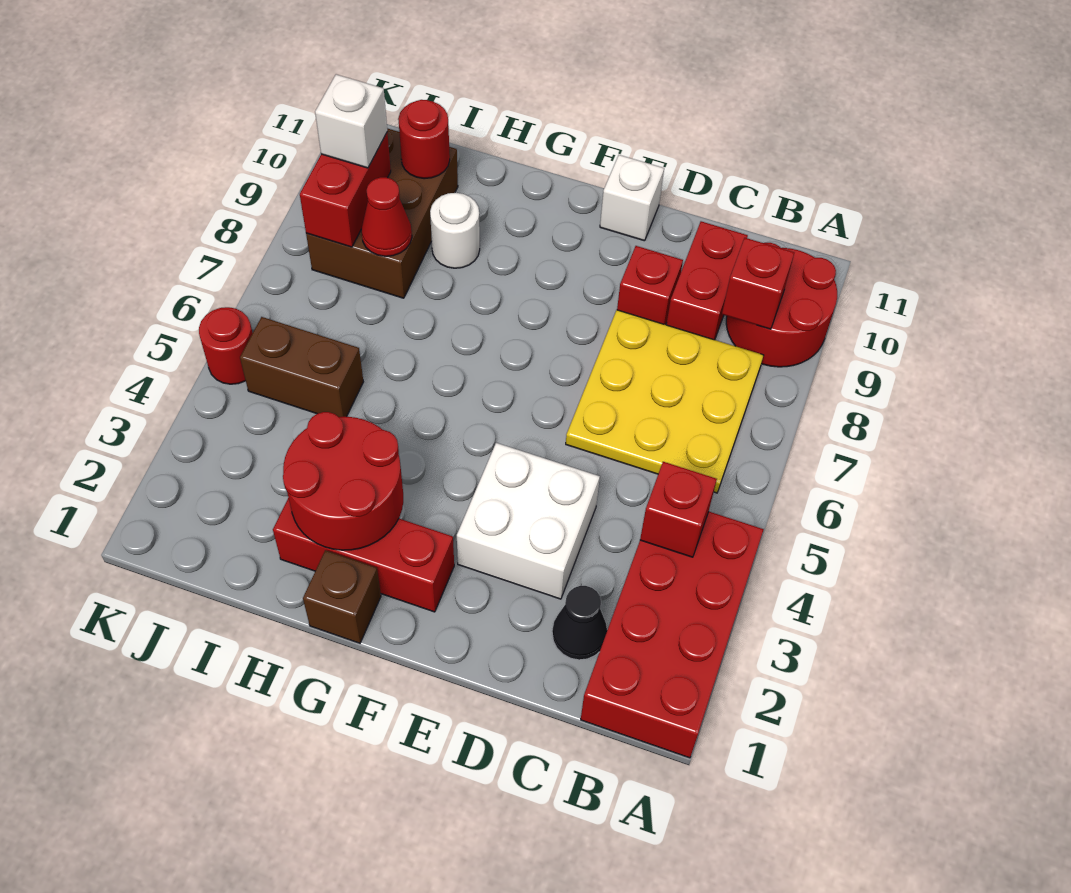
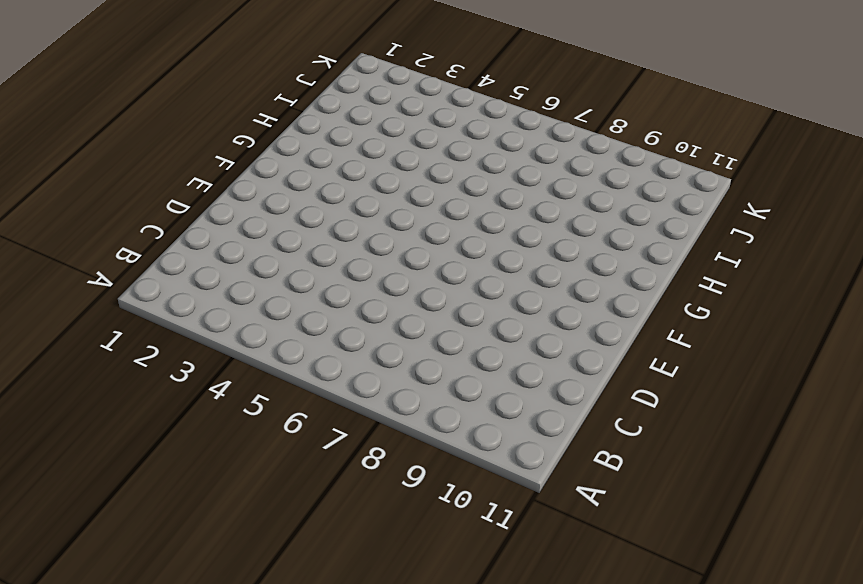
none -> red brick A1:B4 level 1
none -> red round brick A9:B10 level 1
none -> yellow plate B6:D8 level 1

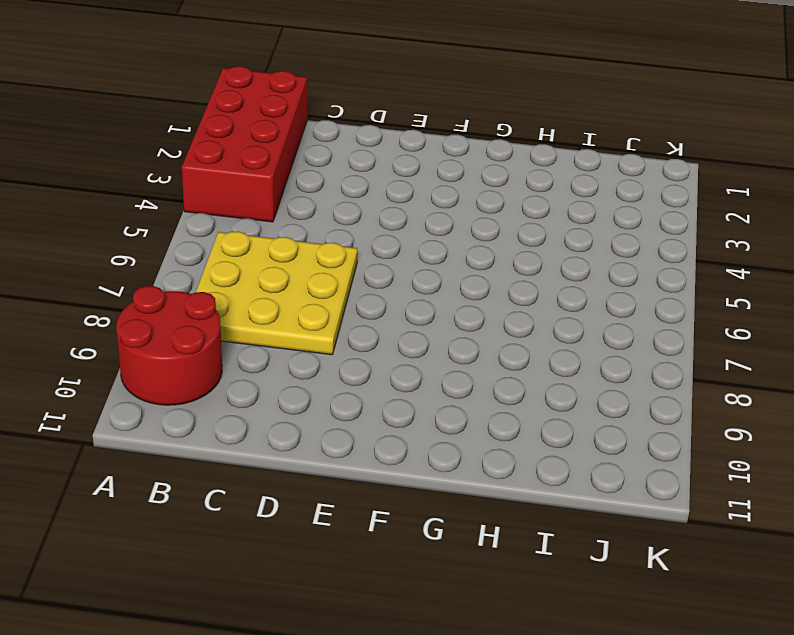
none -> black cone C2 level 1
none -> red brick C9:C10 level 1
none -> white brick D3:E4 level 1

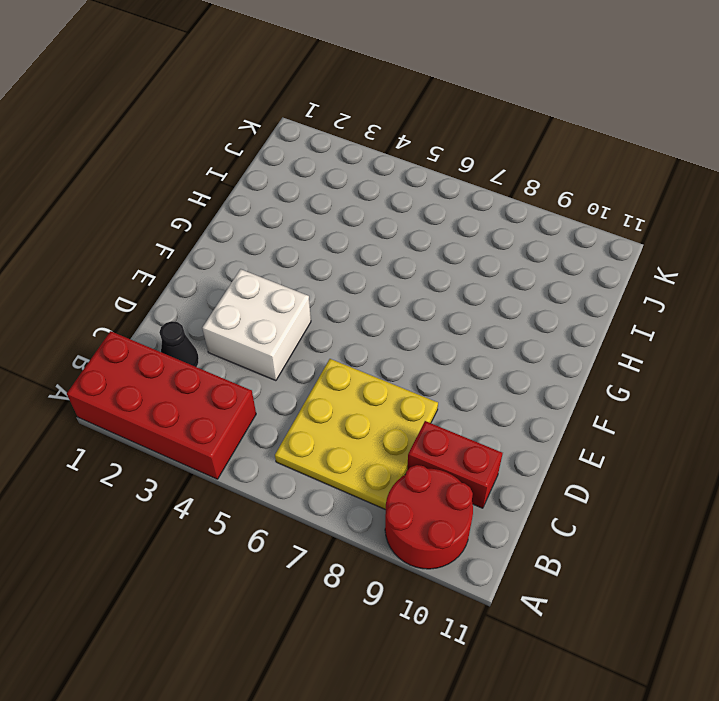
none -> red brick D9 level 1
none -> white brick E11 level 1
none -> red brick F2:H2 level 1

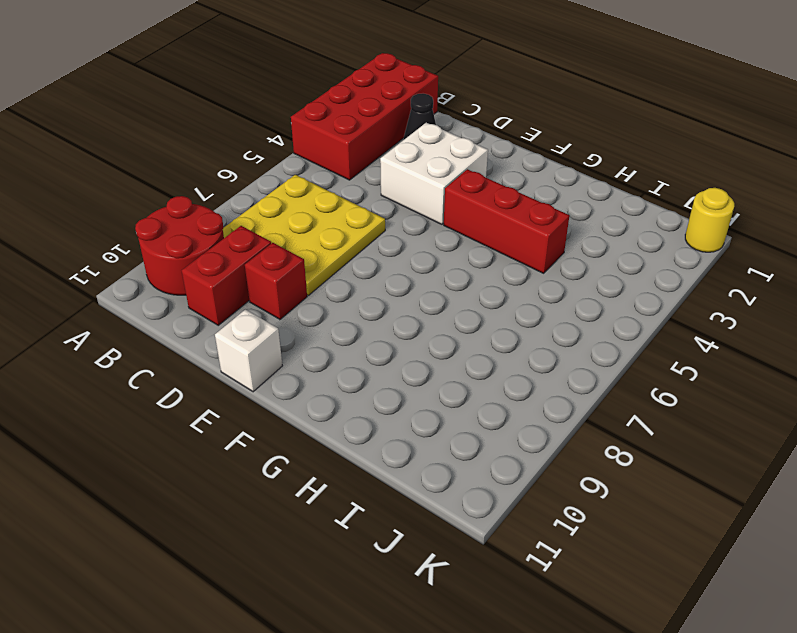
red brick F4:H4 level 1 -> red brick F2:H2 level 1
yellow round brick K1 level 1 -> none
none -> brown brick G1 level 1
none -> white round brick H9 level 1
none -> brown brick I5:J5 level 1

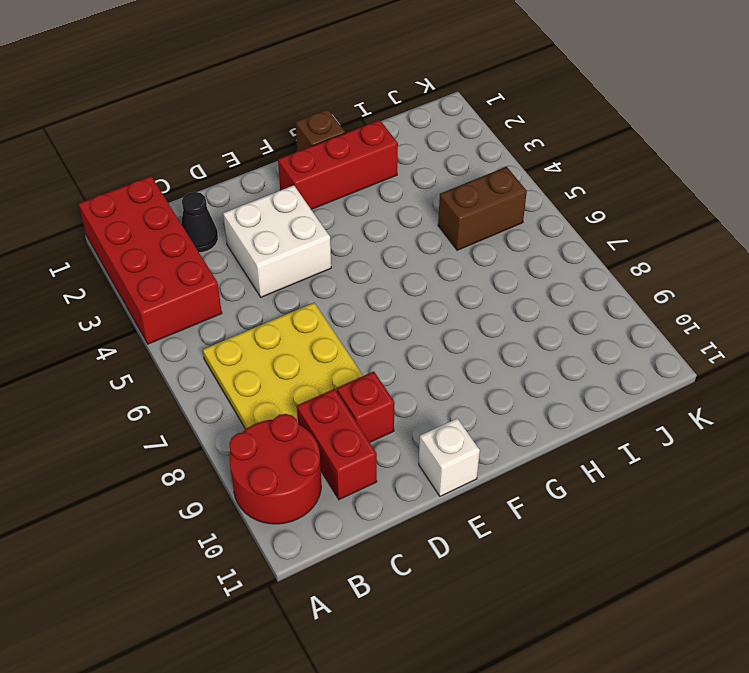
none -> white round brick H9 level 1
none -> brown brick I8:J10 level 1
none -> red round brick K5 level 1

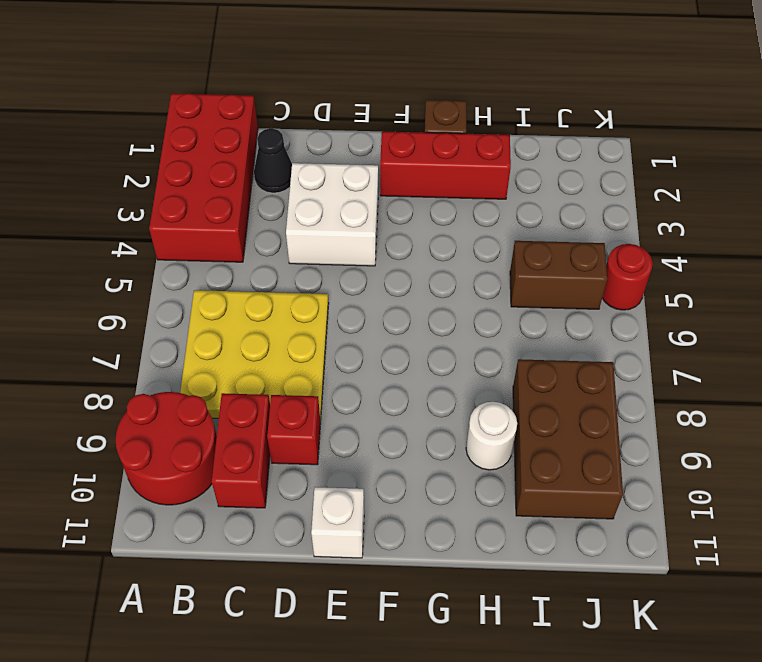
none -> red brick B4 level 2
none -> red brick B9 level 2
none -> red round brick G2:H3 level 2

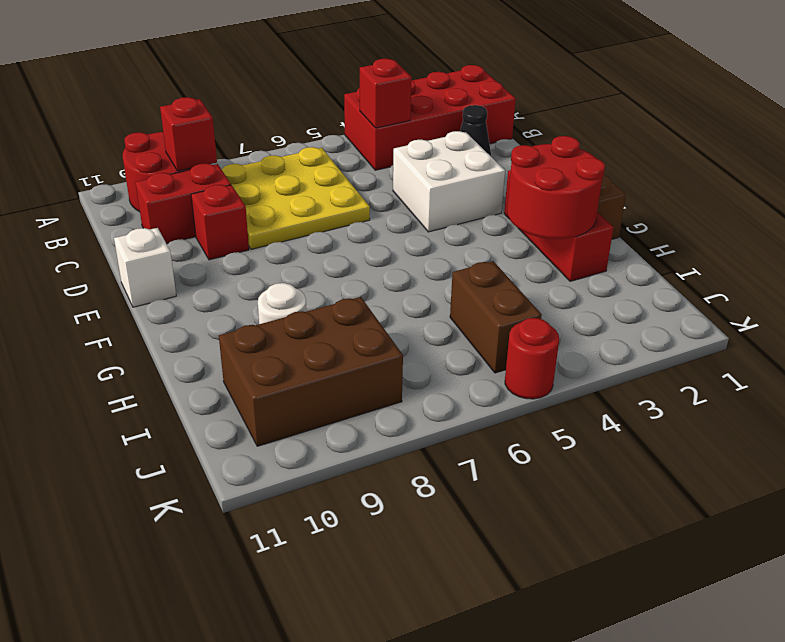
none -> red cone I8 level 2
none -> red round brick I10 level 2
none -> red brick J8:J9 level 2

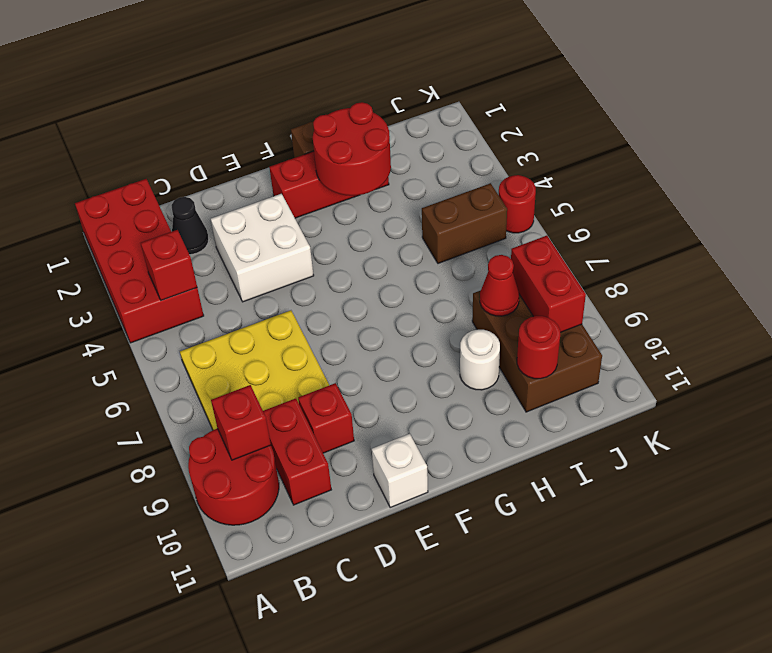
none -> white brick J9 level 3

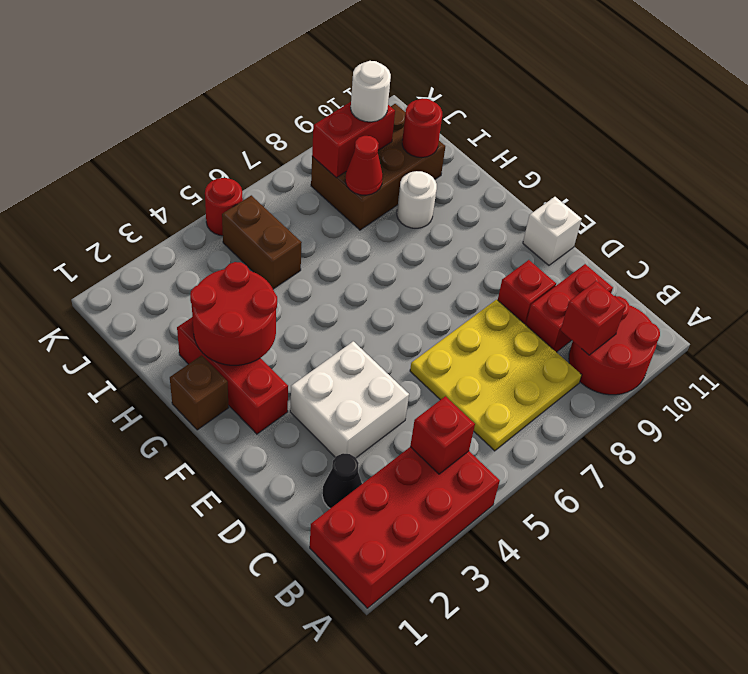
white round brick J9 level 3 -> white brick J9 level 3

